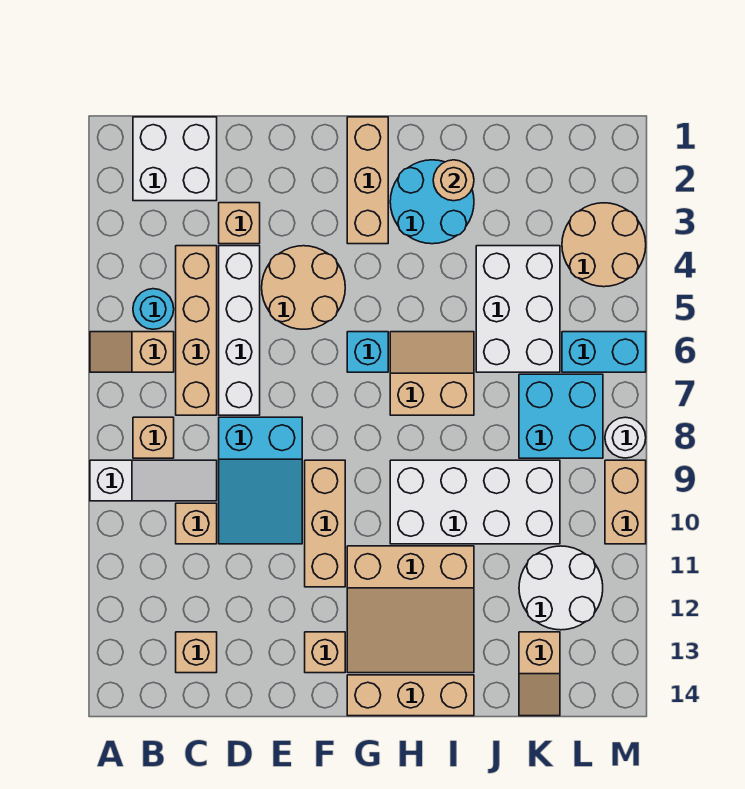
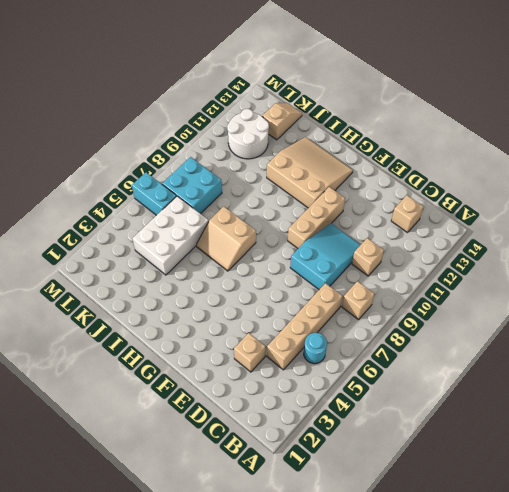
none -> tan slope A6:B6 level 1 top B
none -> white slope A9:C9 level 1 top A
none -> white brick B1:C2 level 1
none -> white brick D4:D7 level 1

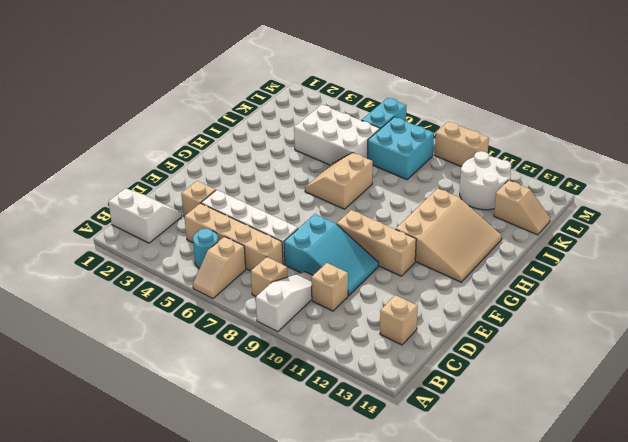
white slope B1:C2 level 1 top B -> white brick B1:C2 level 1
none -> tan round brick E4:F5 level 1
none -> tan brick F13 level 1
none -> tan brick G1:G3 level 1
none -> cyan brick G6 level 1

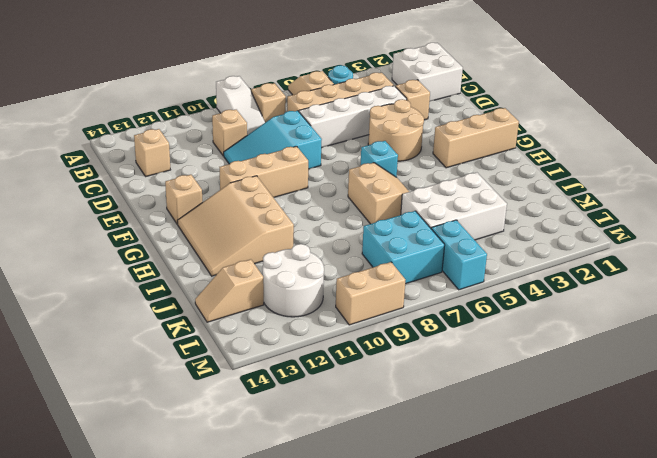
none -> tan brick G14:I14 level 1
none -> cyan round brick H2:I3 level 1
none -> white brick H9:K10 level 1
none -> tan round brick L3:M4 level 1

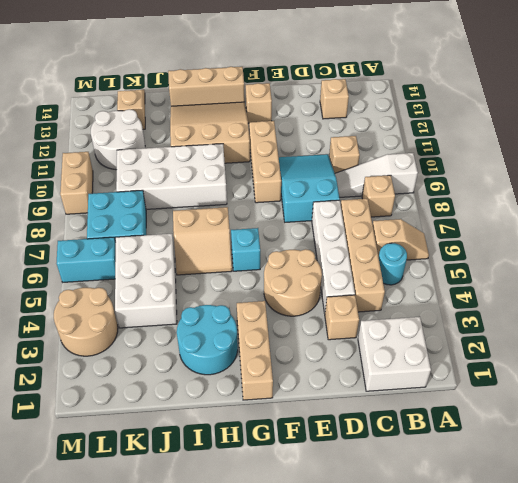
none -> white round brick M8 level 1
none -> tan round brick I2 level 2

